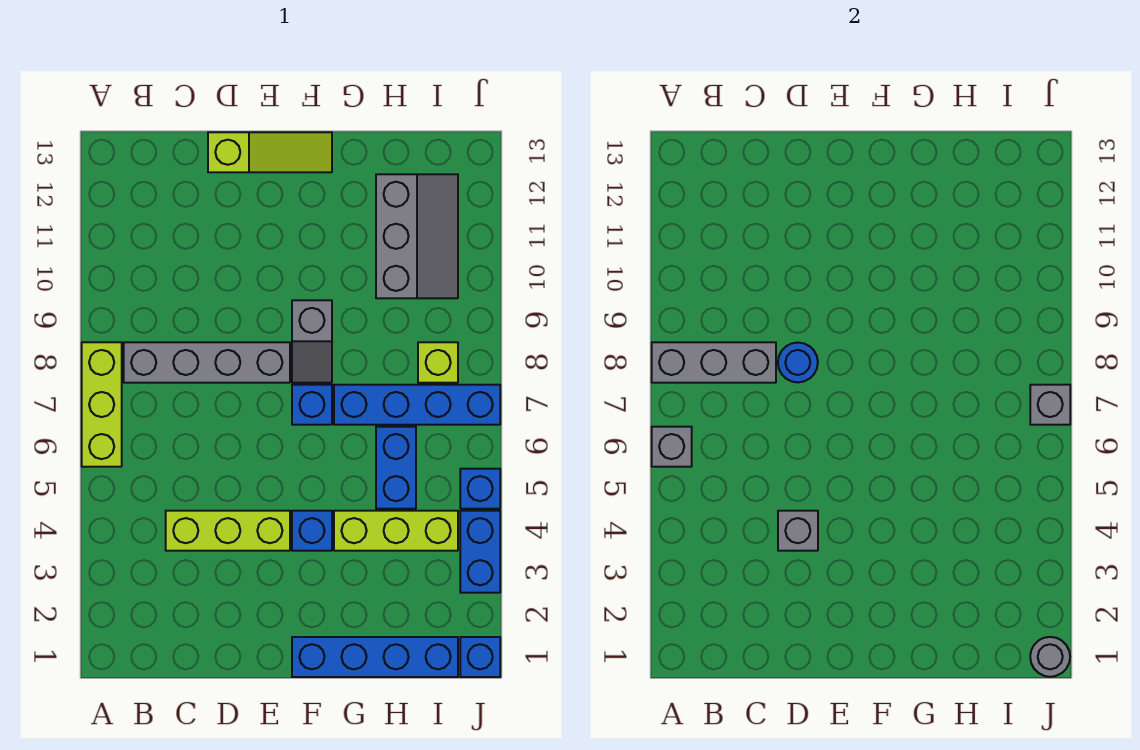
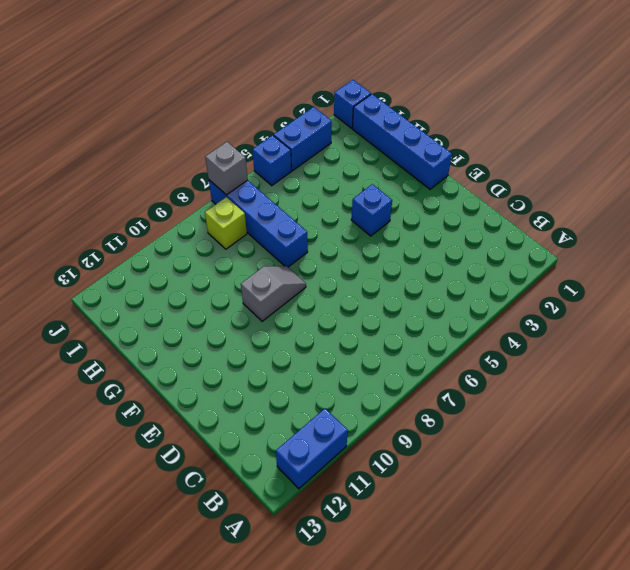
blue brick A11:A12 level 1 -> blue brick H5:H6 level 1
none -> lime brick A6:A8 level 1
none -> grey brick B8:E8 level 1
none -> lime brick C4:E4 level 1

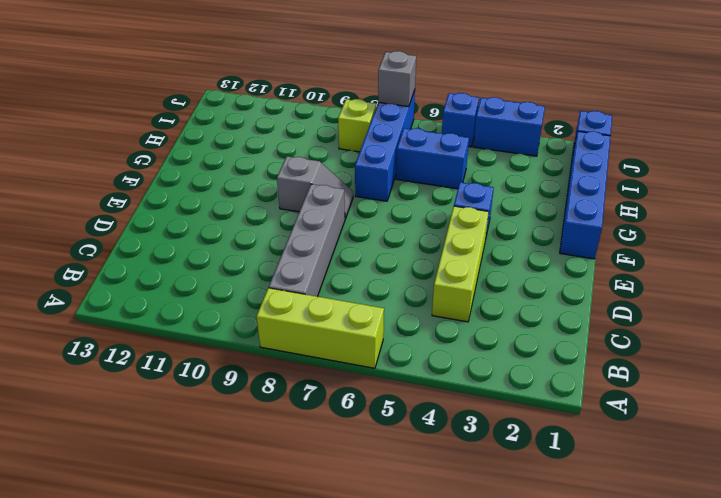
none -> lime slope D13:F13 level 1 top D
none -> blue brick F7 level 1
none -> lime brick G4:I4 level 1

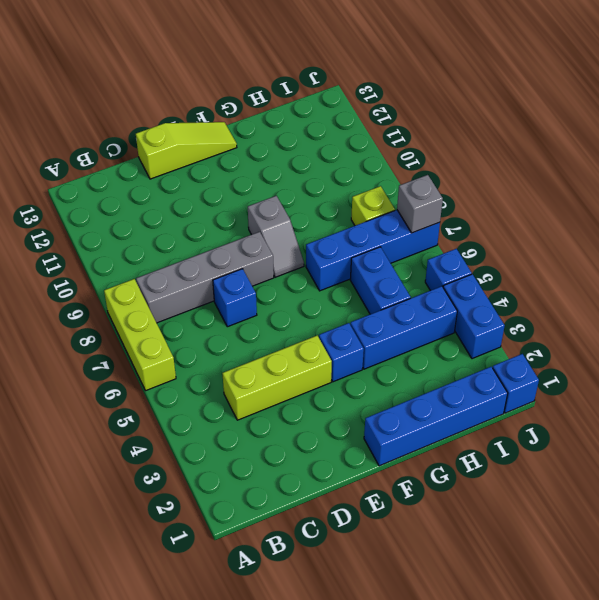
blue brick D7 level 1 -> blue brick F7 level 1
blue brick G4:I4 level 1 -> lime brick G4:I4 level 1
none -> grey slope H10:I12 level 1 top H
none -> grey brick A6 level 2
none -> grey brick A8:C8 level 2

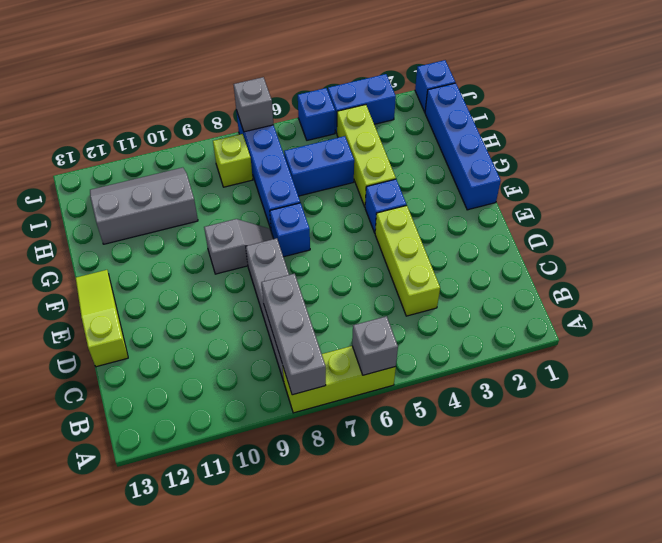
none -> grey brick D4 level 2
none -> blue round brick D8 level 2
none -> grey round brick J1 level 2

